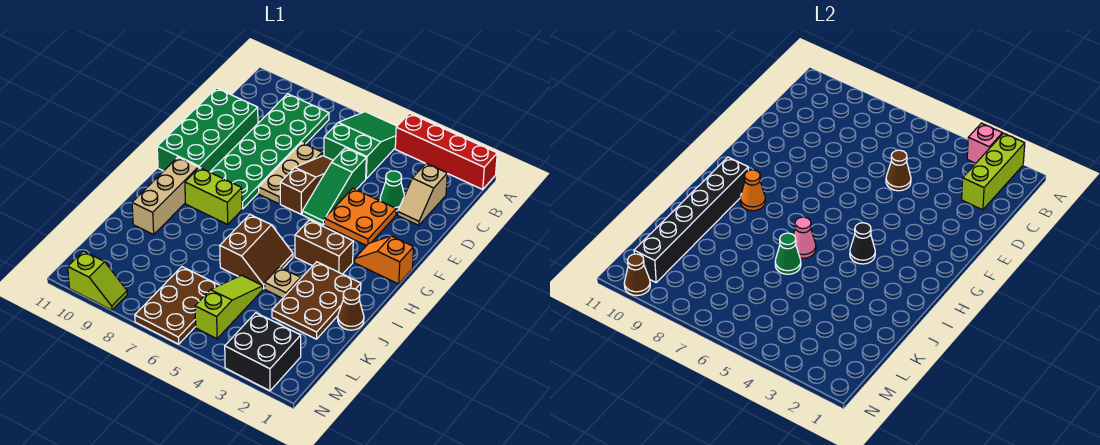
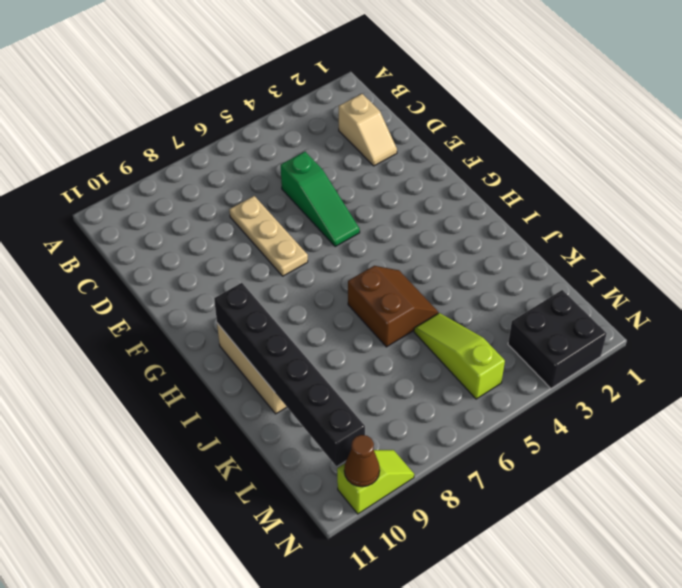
none -> red brick A1:A4 level 1
none -> green slope A5:C6 level 1 top C
none -> green plate B8:G9 level 1
none -> green cone D3 level 1

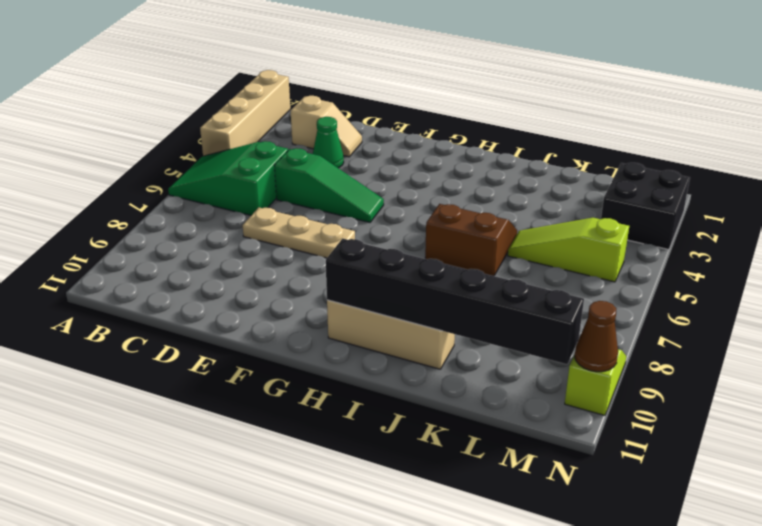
tan brick A1:A4 level 1 -> red brick A1:A4 level 1
none -> green plate B8:G9 level 1
none -> brown slope D6:F6 level 1 top F
none -> green brick D10:G11 level 1
none -> orange plate E3:F4 level 1

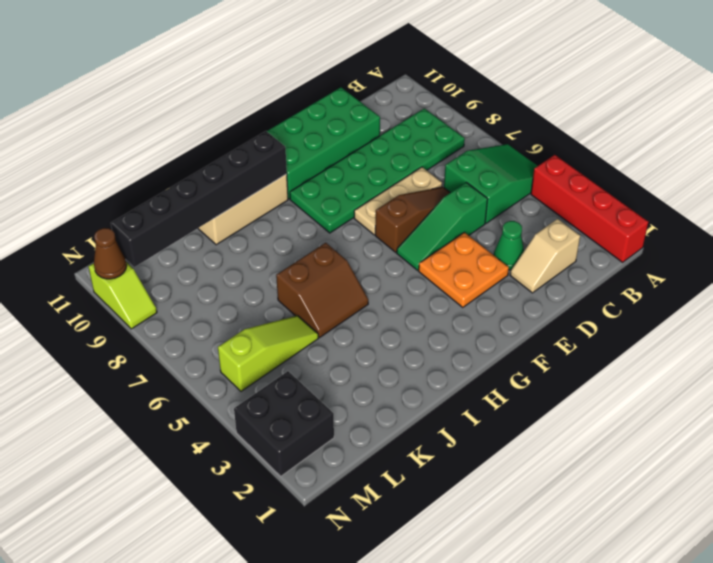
none -> orange slope G1:G2 level 1 top 1
none -> brown brick H3:H4 level 1
none -> lime brick H8:H9 level 1
none -> brown plate I2:K3 level 1

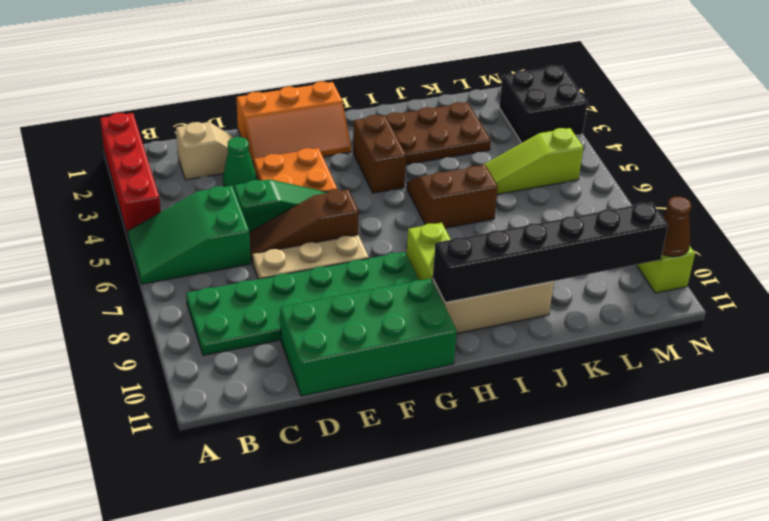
orange slope E1:G2 level 1 top 1 -> orange slope G1:G2 level 1 top 1
none -> brown cone J1 level 1
none -> tan plate J4 level 1
none -> brown plate L6:N7 level 1
none -> lime brick A2:C2 level 2

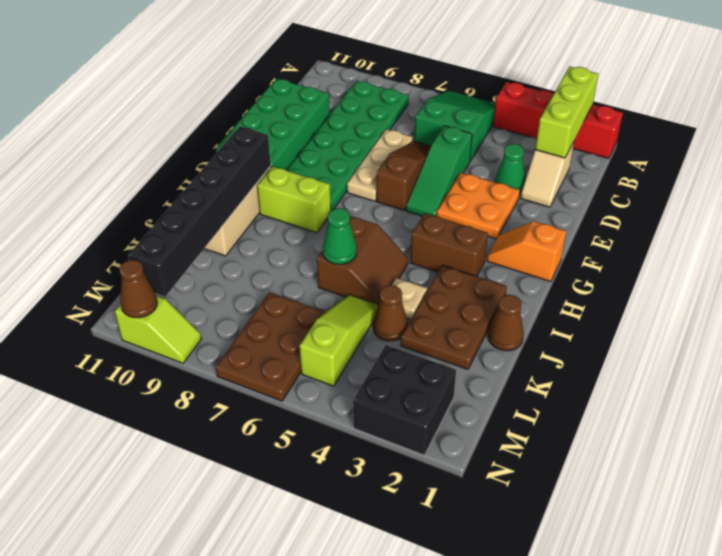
brown cone K4 level 1 -> brown cone D5 level 2
none -> pink brick A3 level 2
none -> black cone H4 level 2
none -> orange cone H9 level 2
none -> pink cone I6 level 2

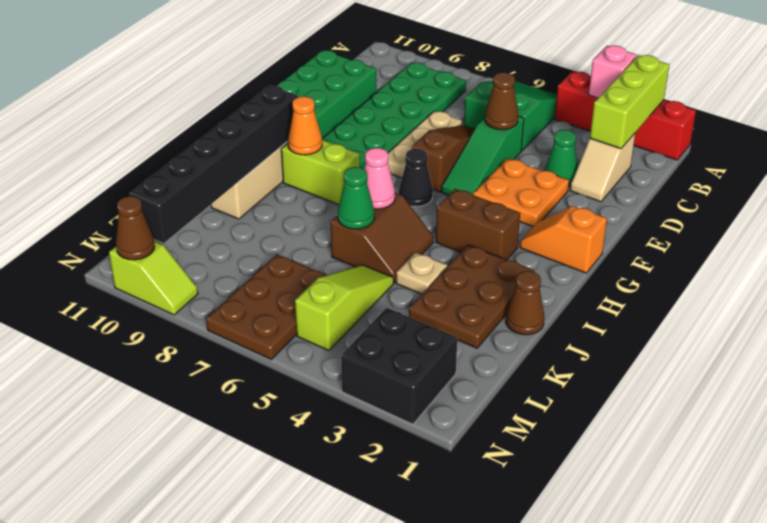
black cone G6 level 1 -> black cone H4 level 2

